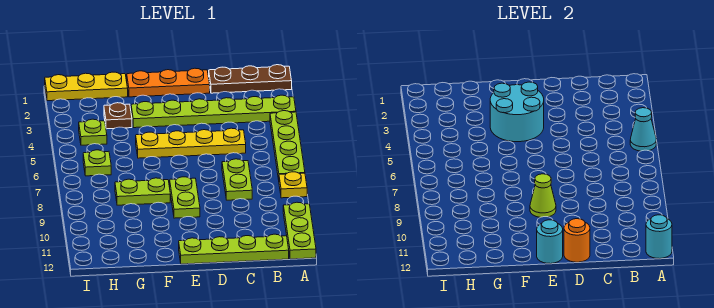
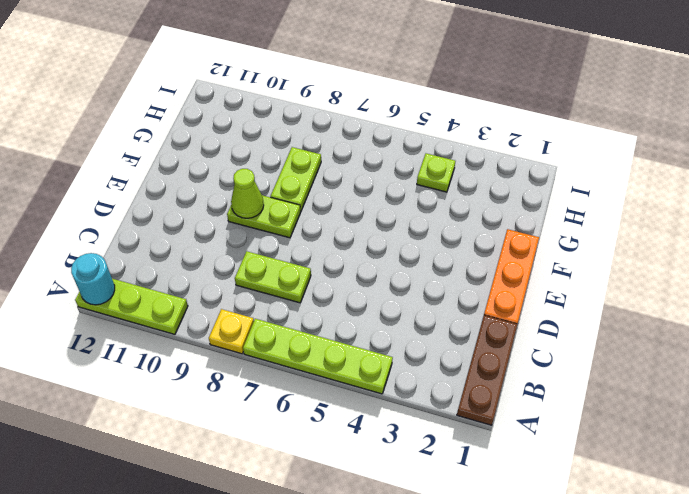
none -> lime plate A3:F3 level 1
none -> lime plate B12:E12 level 1
none -> yellow plate C5:F5 level 1

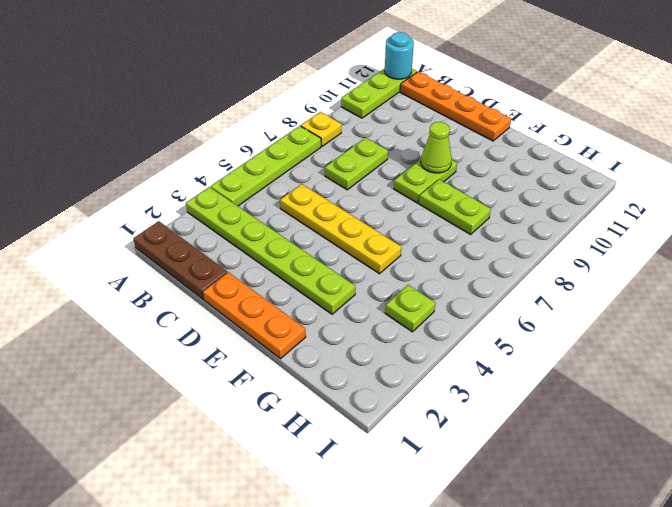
orange plate B12:E12 level 1 -> lime plate B12:E12 level 1
none -> yellow plate G1:I1 level 1
none -> brown plate G3 level 1
none -> lime plate H6 level 1

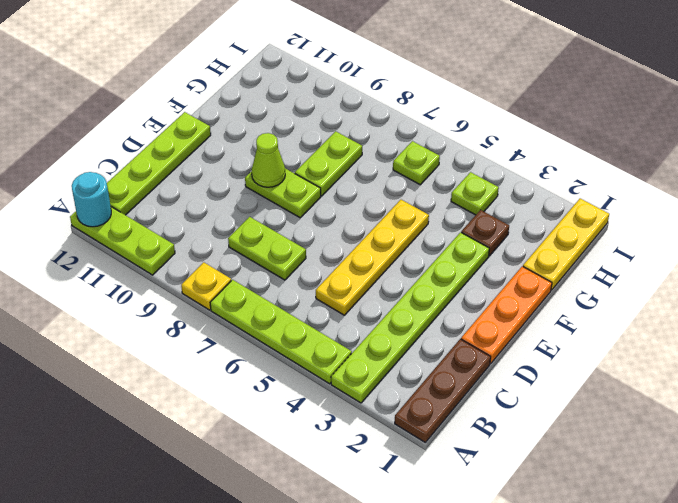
none -> cyan cone A5 level 2
none -> orange round brick D12 level 2
none -> cyan round brick E3:F4 level 2

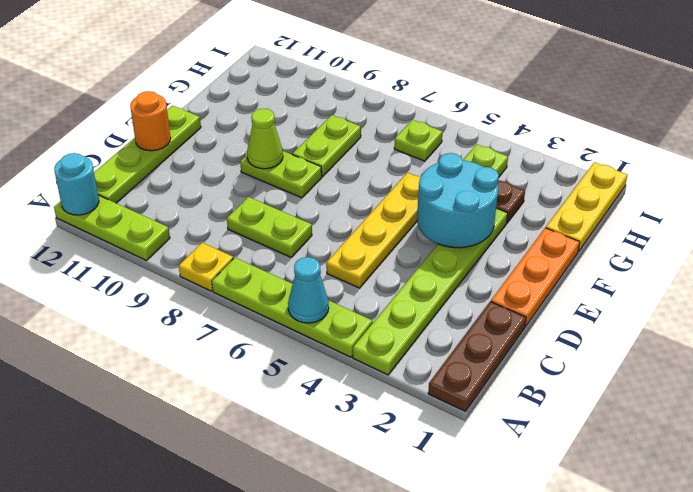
none -> cyan round brick E12 level 2

